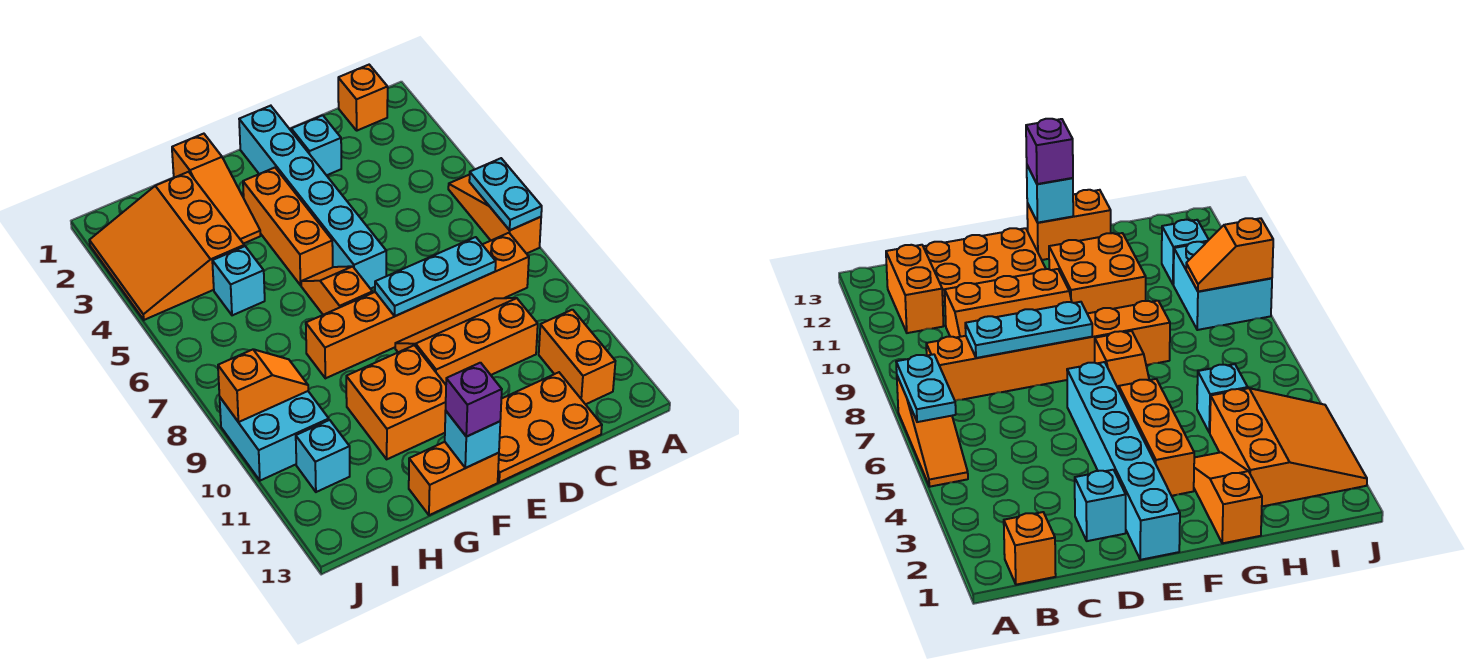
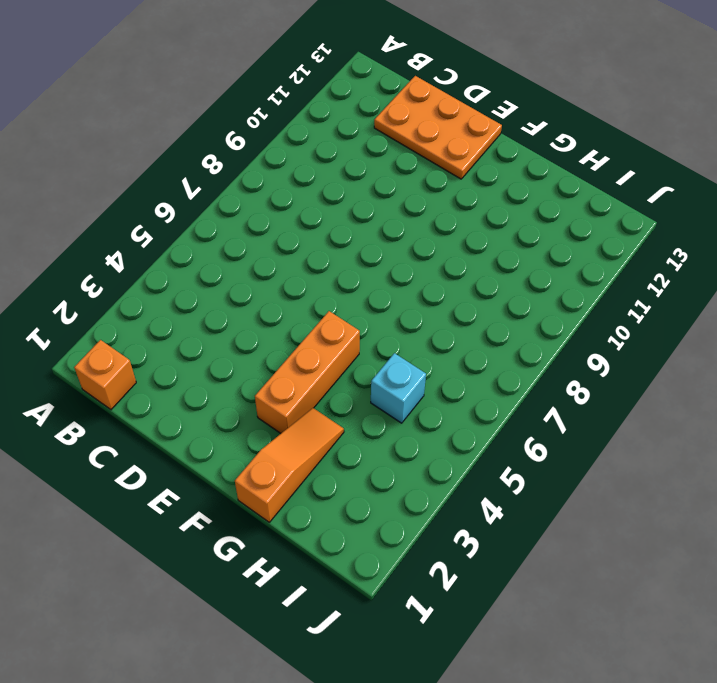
none -> orange slope A5:A7 level 1 top 7
none -> orange brick B8:G8 level 1
none -> orange brick B11:B12 level 1

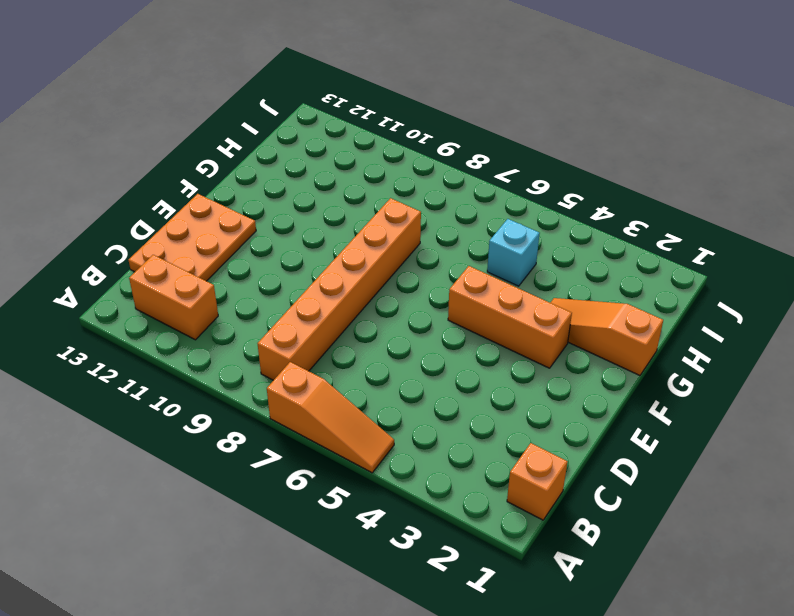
none -> orange slope C9:E10 level 1 top 10
none -> cyan brick D2 level 1
none -> cyan brick E1:E6 level 1

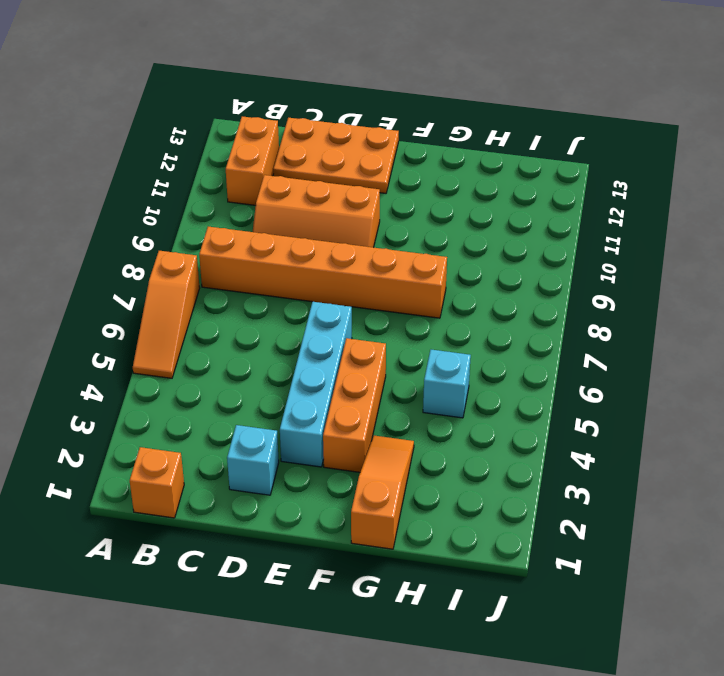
cyan brick E3:E6 level 1 -> cyan brick E1:E6 level 1
none -> orange slope F6:F7 level 1 top 7
none -> orange brick F10:G11 level 1
none -> orange brick F13:G13 level 1

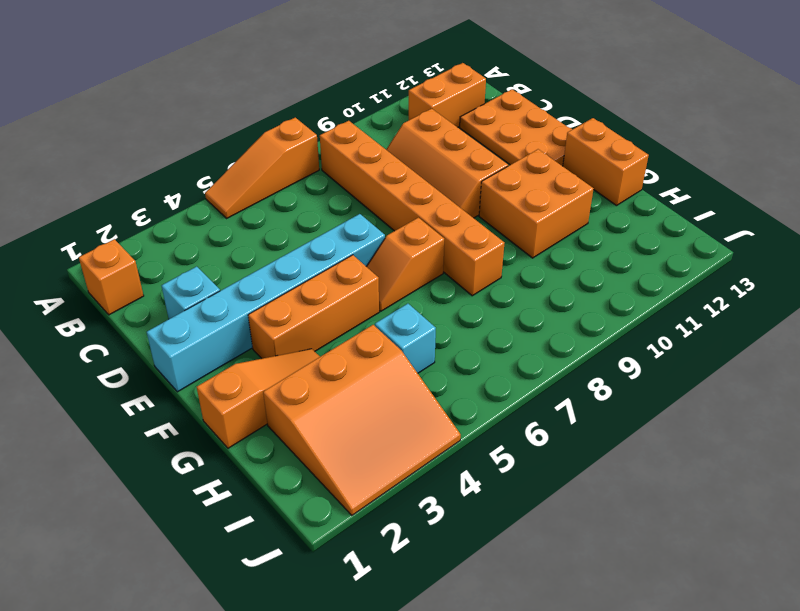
none -> cyan brick I9:J10 level 1
none -> cyan brick I11 level 1
none -> cyan plate A6:A7 level 2

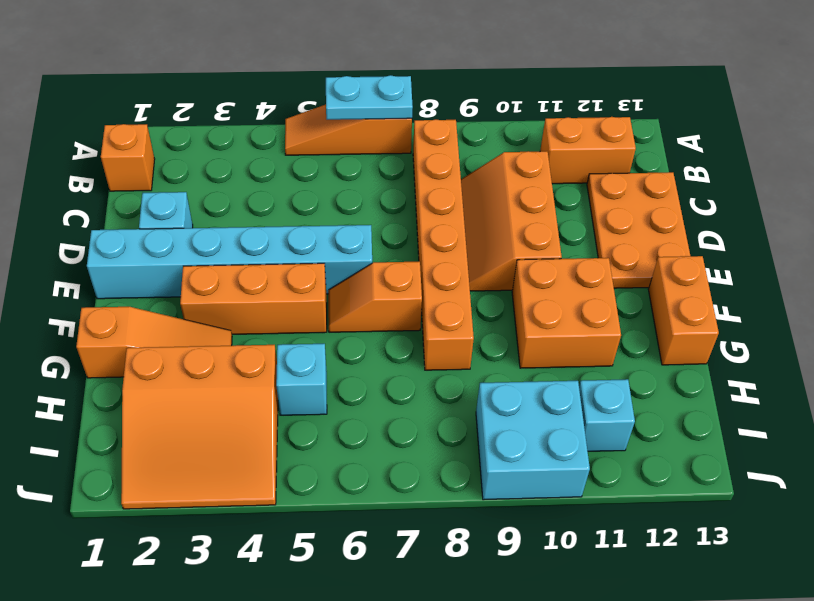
none -> cyan plate C8:E8 level 2
none -> cyan brick F13 level 2
none -> orange slope I9:J9 level 2 top J

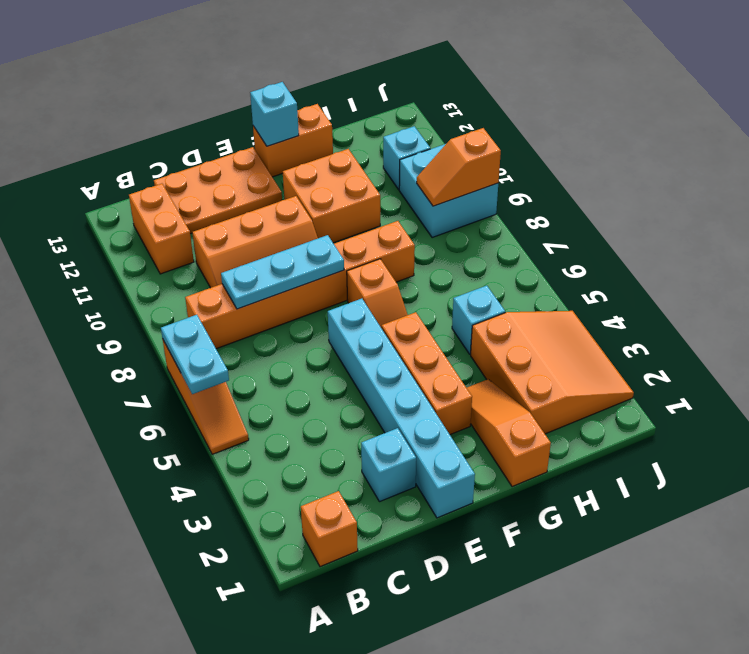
none -> purple brick F13 level 3

